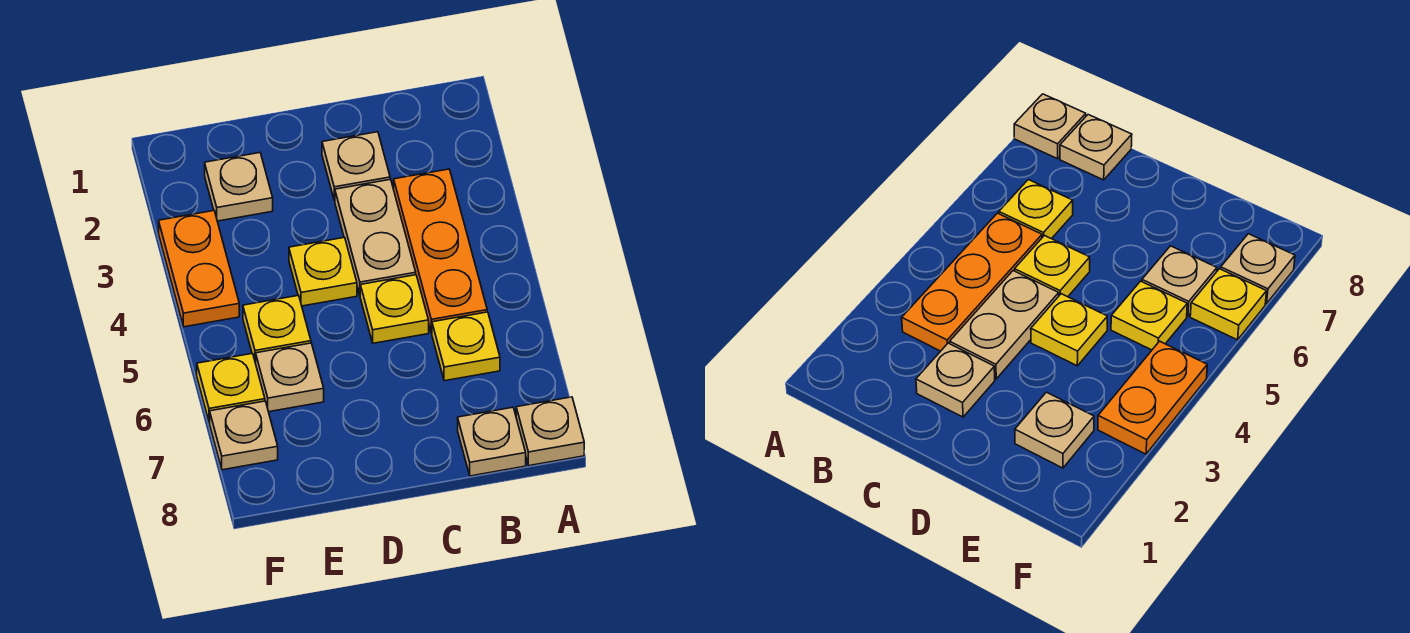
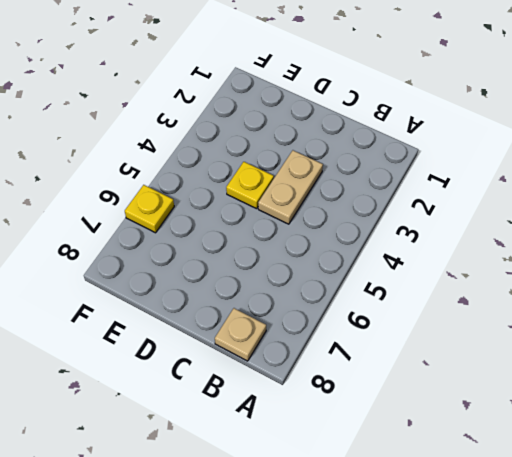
none -> tan plate A8 level 1
none -> orange plate B3:B5 level 1
none -> yellow plate B6 level 1

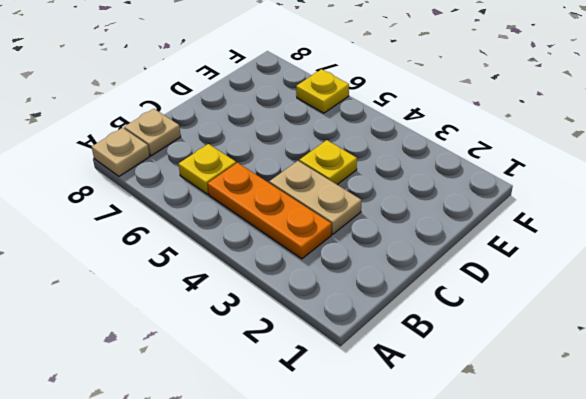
none -> tan plate C2 level 1
none -> yellow plate C5 level 1
none -> tan plate E2 level 1

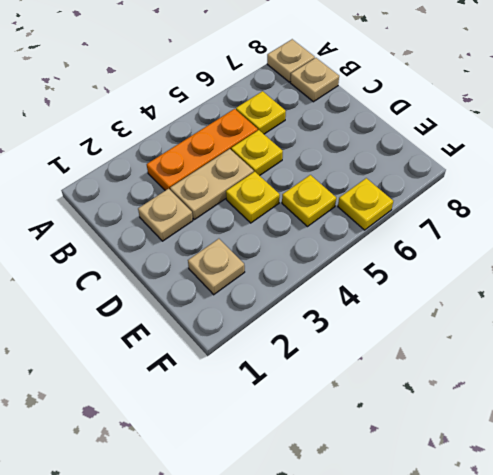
none -> tan plate E6 level 1
none -> orange plate F3:F4 level 1
none -> tan plate F7 level 1

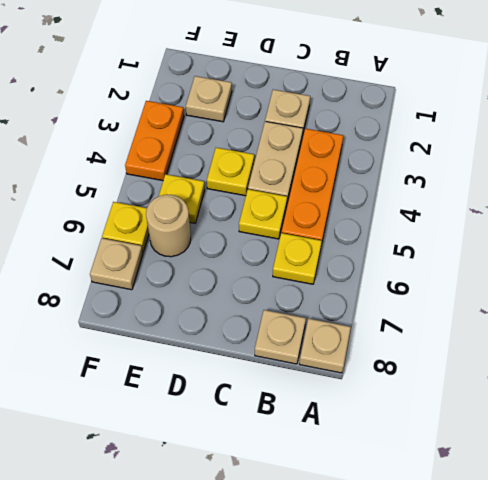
tan round brick E6 level 1 -> tan plate E6 level 1

